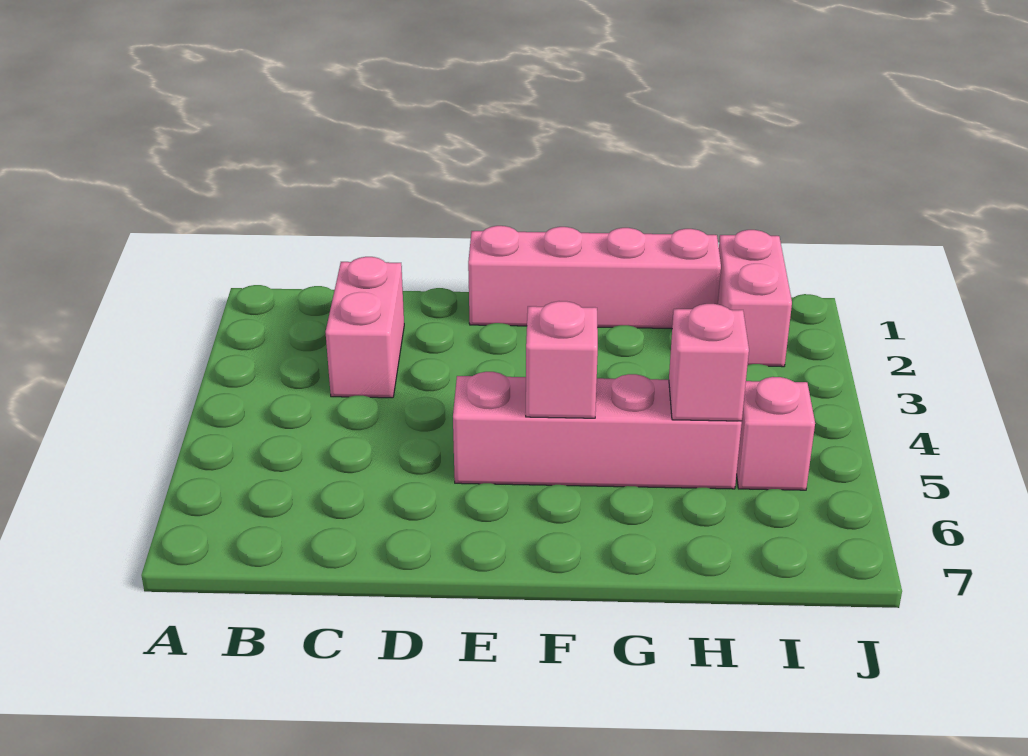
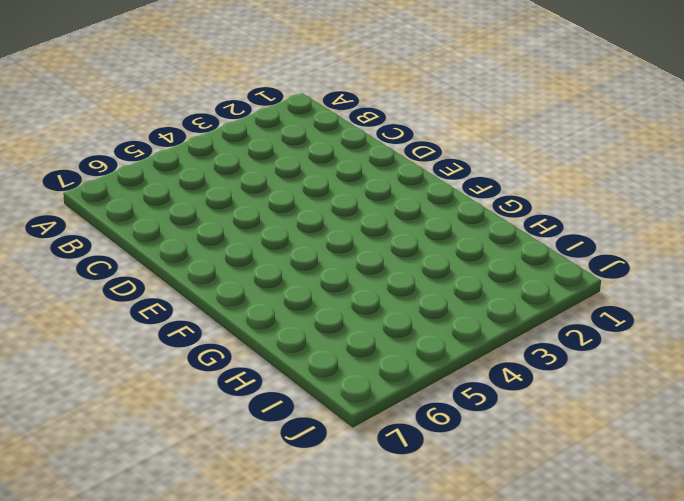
none -> pink brick C2:C3 level 1
none -> pink brick E1:H1 level 1

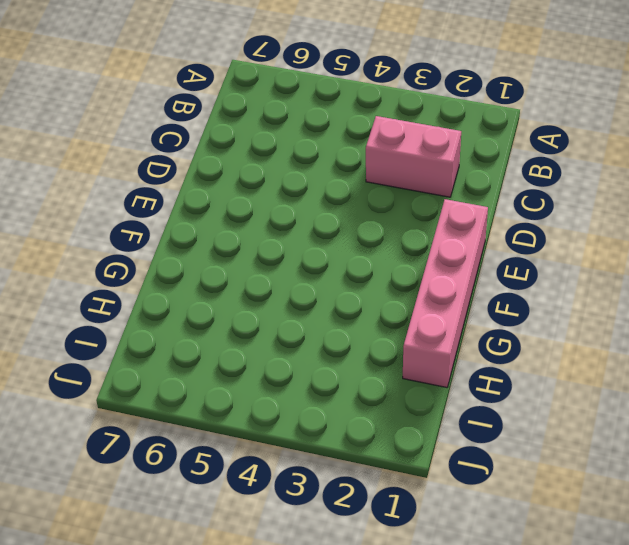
none -> pink brick E5:H5 level 1
none -> pink brick I1:I2 level 1

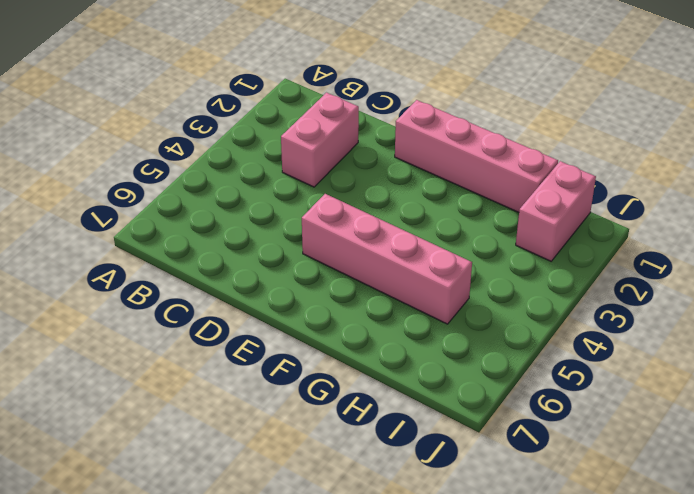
none -> pink brick I5 level 1
none -> pink brick F5 level 2

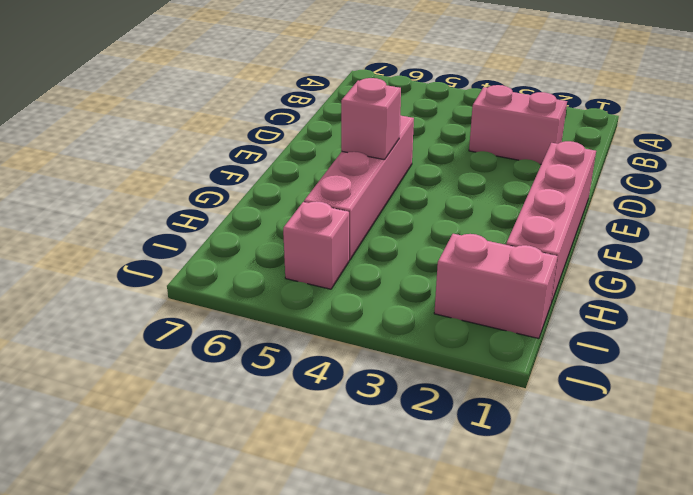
none -> pink brick H5 level 2

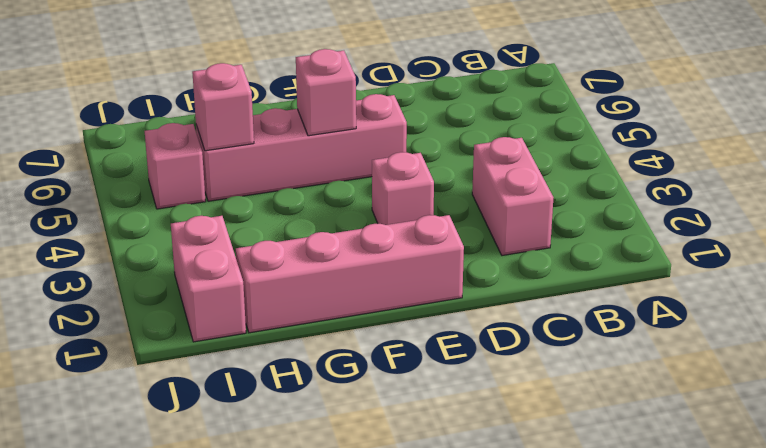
pink brick E3 level 1 -> none

